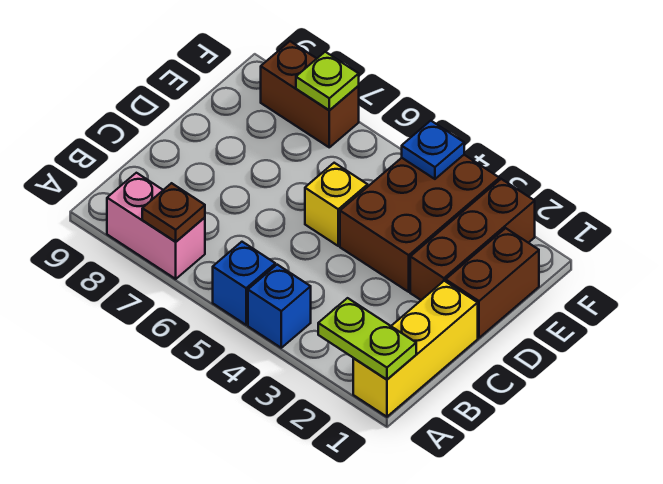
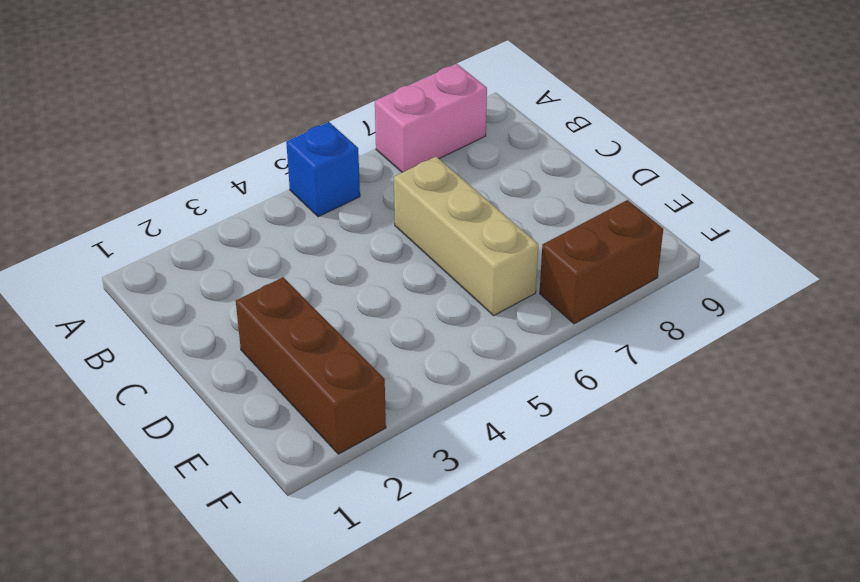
tan brick C6:E6 level 1 -> none
none -> yellow brick A1:C1 level 1
none -> blue brick A4 level 1
none -> brown brick D1:E1 level 1

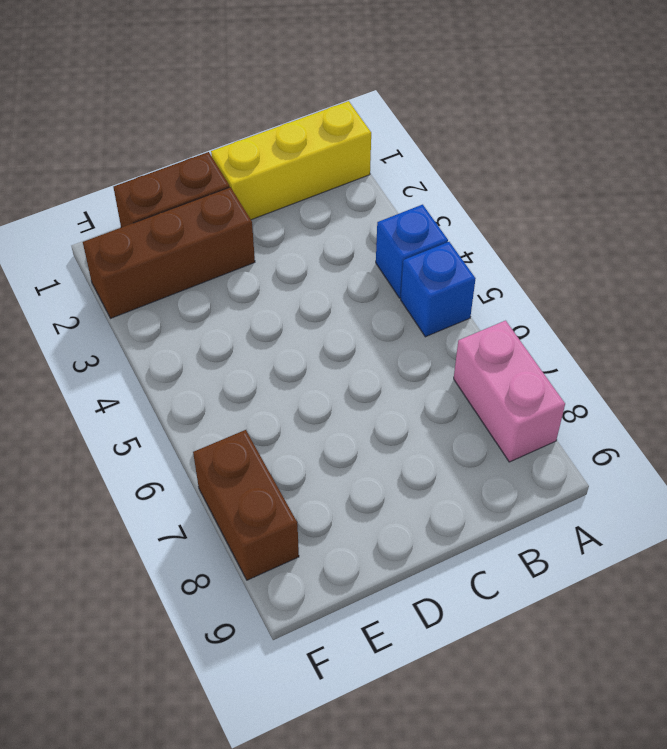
none -> brown brick D3:F4 level 1
none -> yellow brick D5 level 1
none -> lime plate A1:A2 level 2

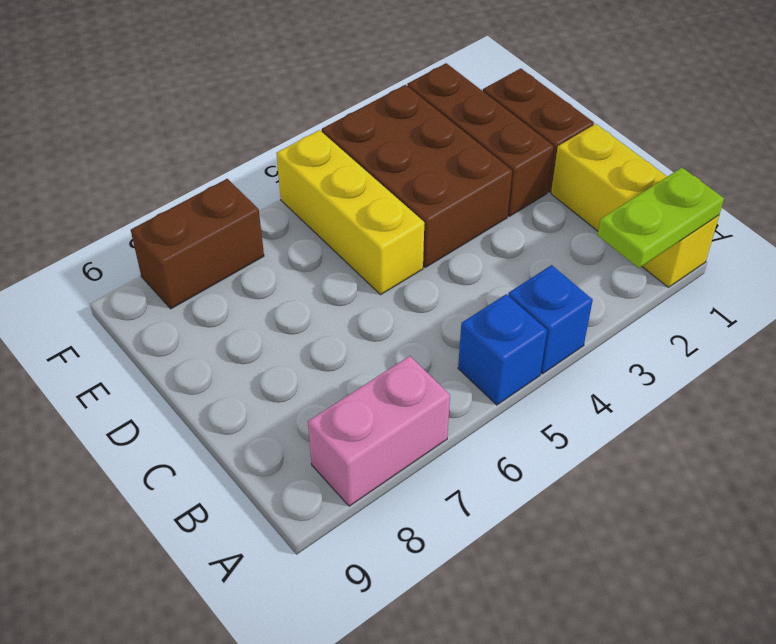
yellow brick D5:F5 level 1 -> yellow brick D5 level 1
none -> brown plate A7 level 2
none -> blue plate F4 level 2
none -> lime plate F7 level 2

